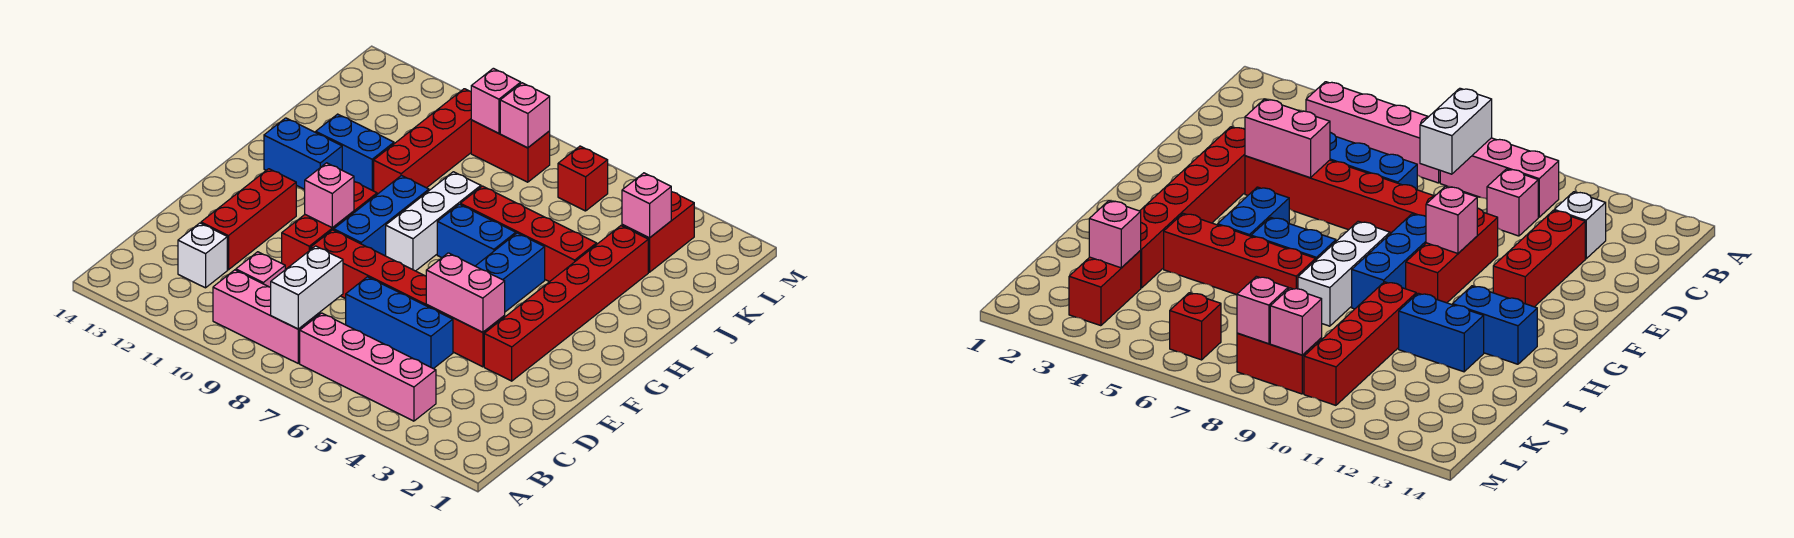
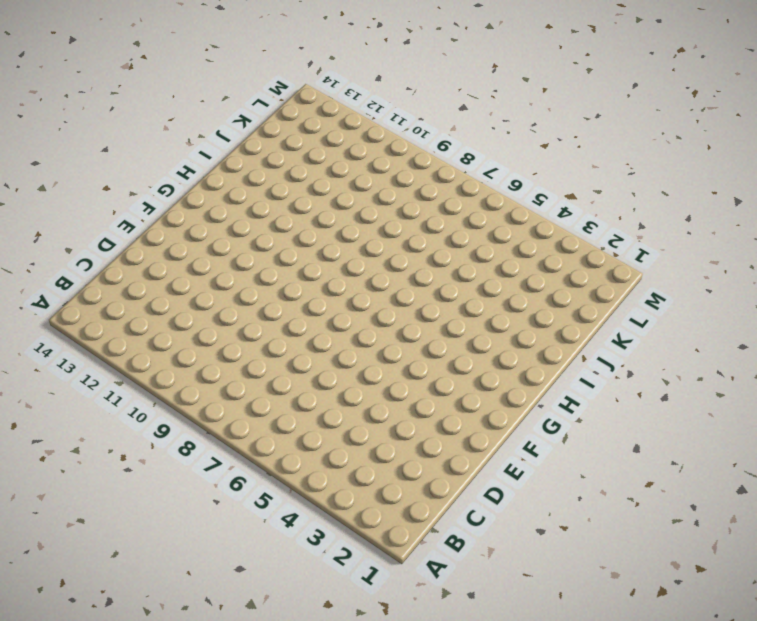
none -> pink brick B4:B7 level 1
none -> pink brick B8:B10 level 1
none -> pink brick C10 level 1

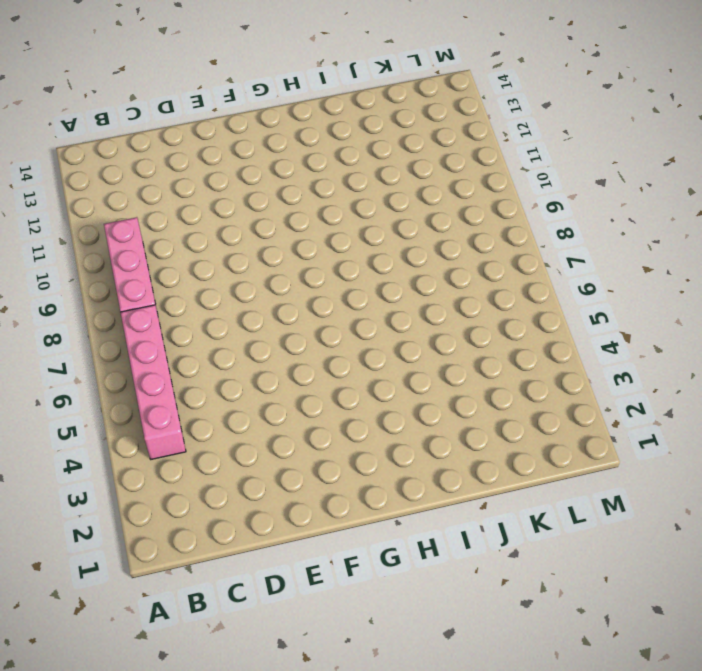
none -> pink brick C10 level 1
none -> white brick C12 level 1
none -> blue brick D5:D7 level 1

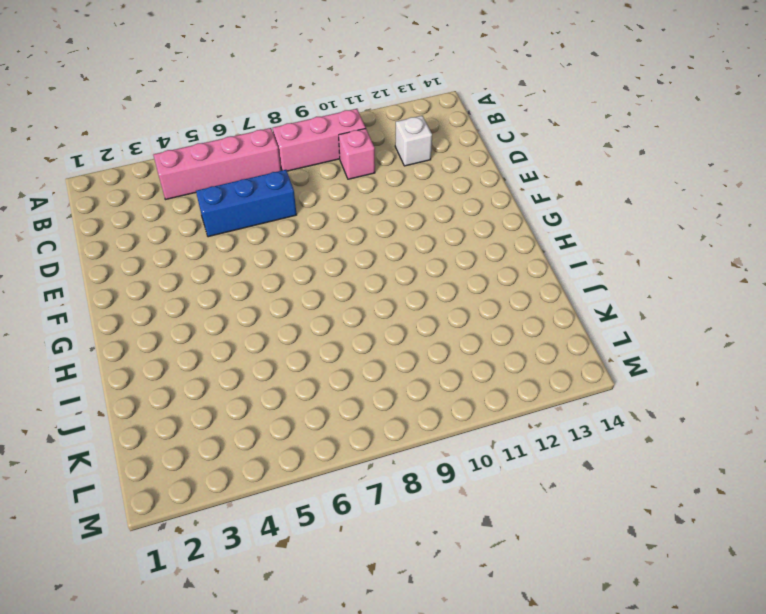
none -> red brick D12:F12 level 1
none -> red brick E3:J3 level 1
none -> red brick E4:E9 level 1

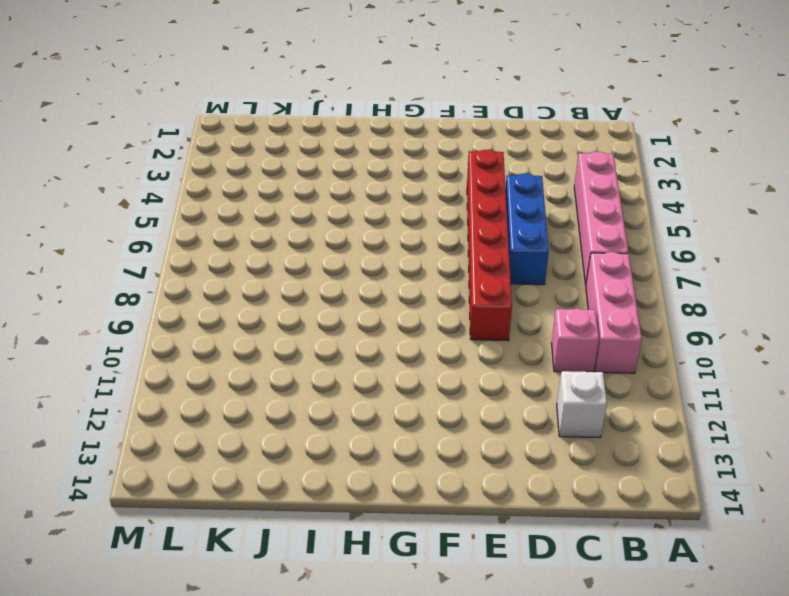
none -> red brick D12:F12 level 1
none -> red brick E3:J3 level 1
none -> red brick E10:G10 level 1

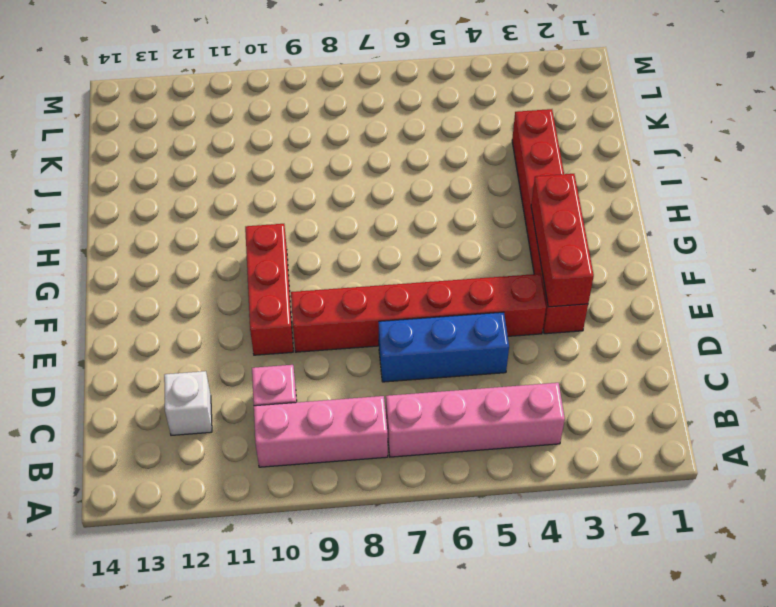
red brick E3:G3 level 2 -> red brick D12:F12 level 1
none -> blue brick F9:H9 level 1
none -> blue brick G5:H5 level 1
none -> white brick G8:I8 level 1

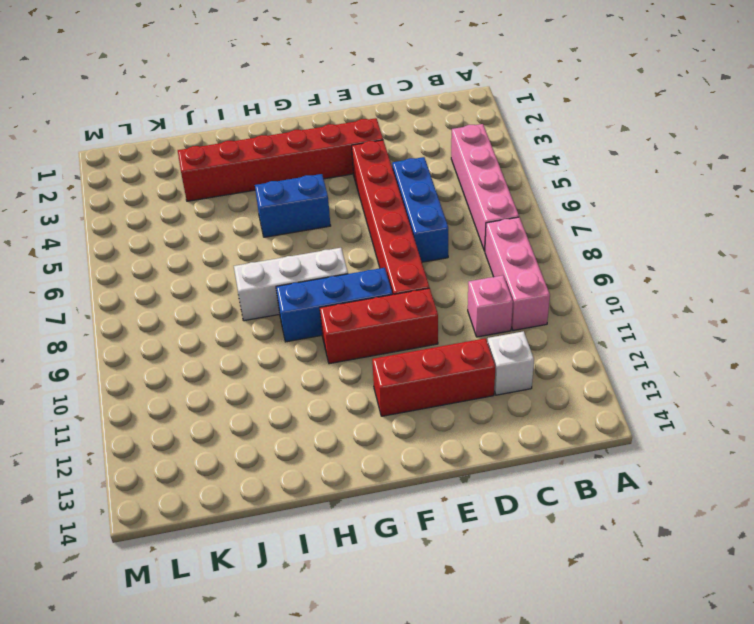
none -> blue brick H6:H7 level 1
none -> blue brick H12:H13 level 1
none -> red brick I4:I7 level 1

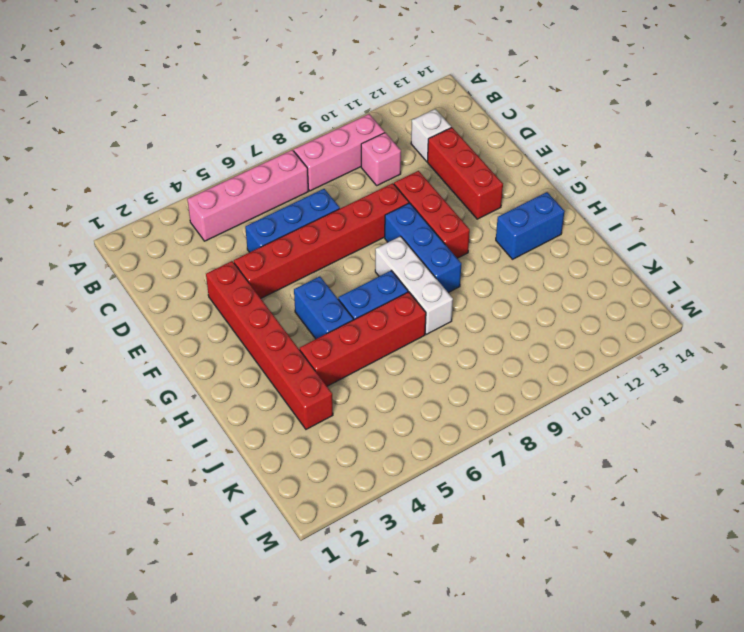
none -> red brick I10:L10 level 1
none -> blue brick I11:I12 level 1
none -> red brick K3:L3 level 1

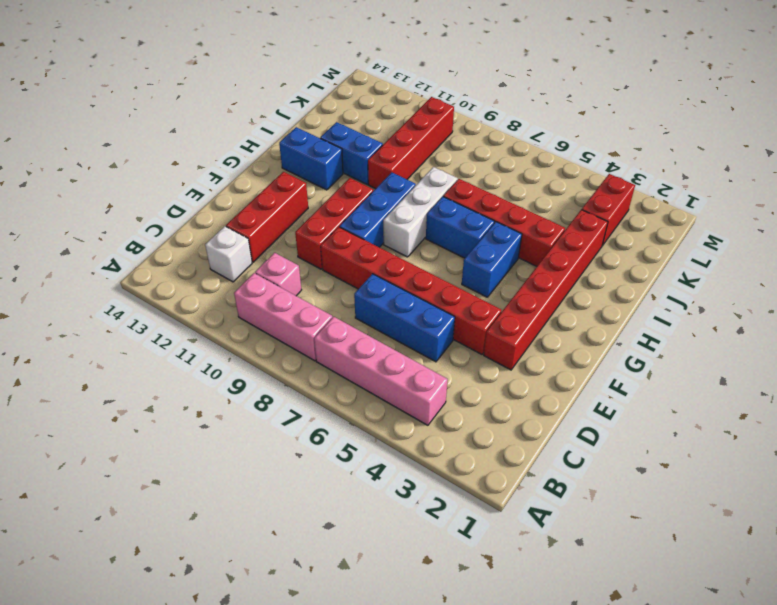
none -> red brick L6 level 1
none -> red brick L8:L9 level 1
none -> white brick B8:C8 level 2

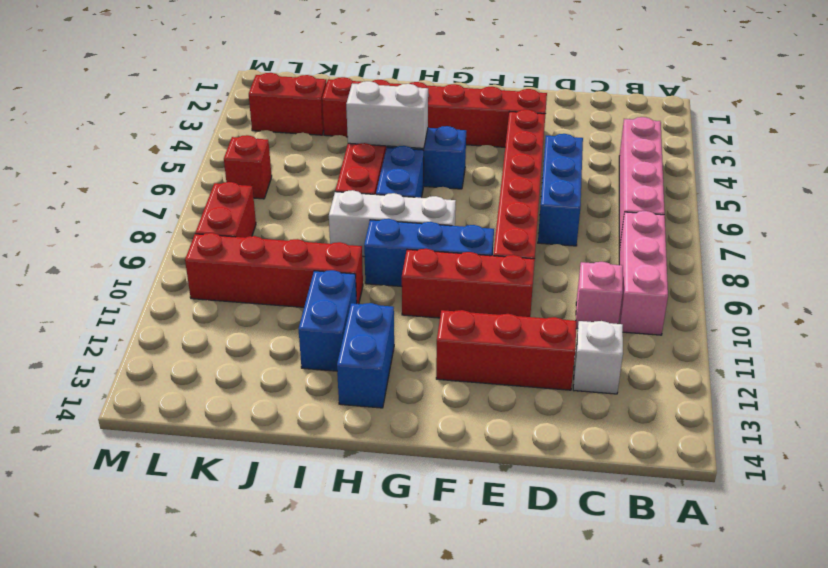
white brick H5:I5 level 2 -> white brick B8:C8 level 2
none -> pink brick E4:E5 level 2
none -> pink brick F10 level 2
none -> pink brick K3 level 2

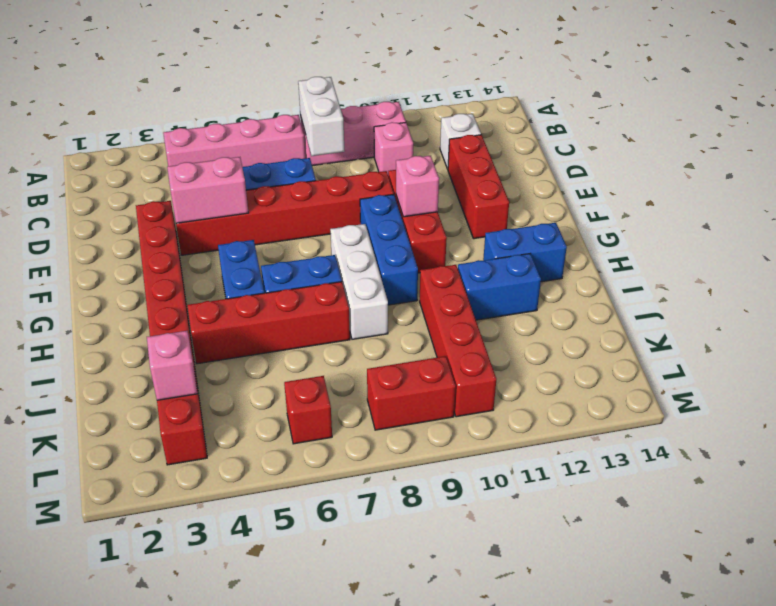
none -> pink brick L8 level 2
none -> pink brick L9 level 2

